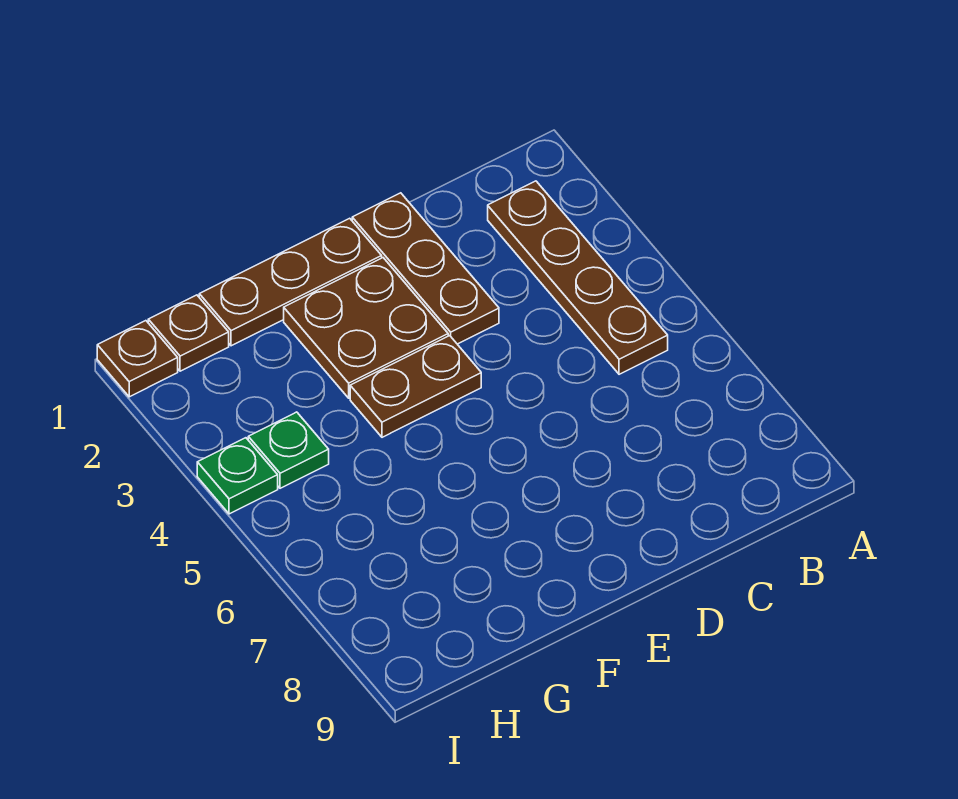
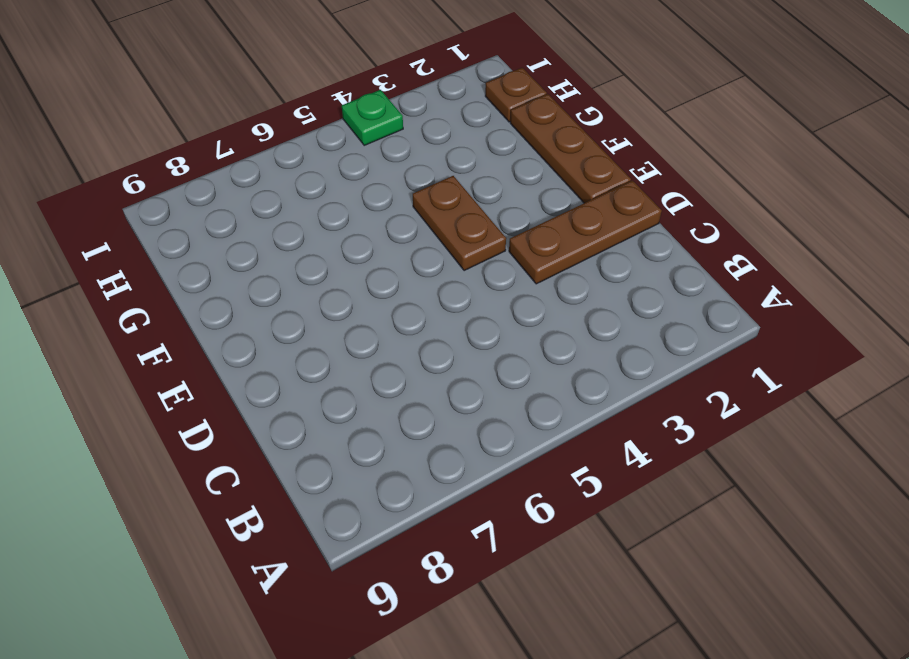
none -> brown plate B2:B5 level 1
none -> brown plate E2:F3 level 1

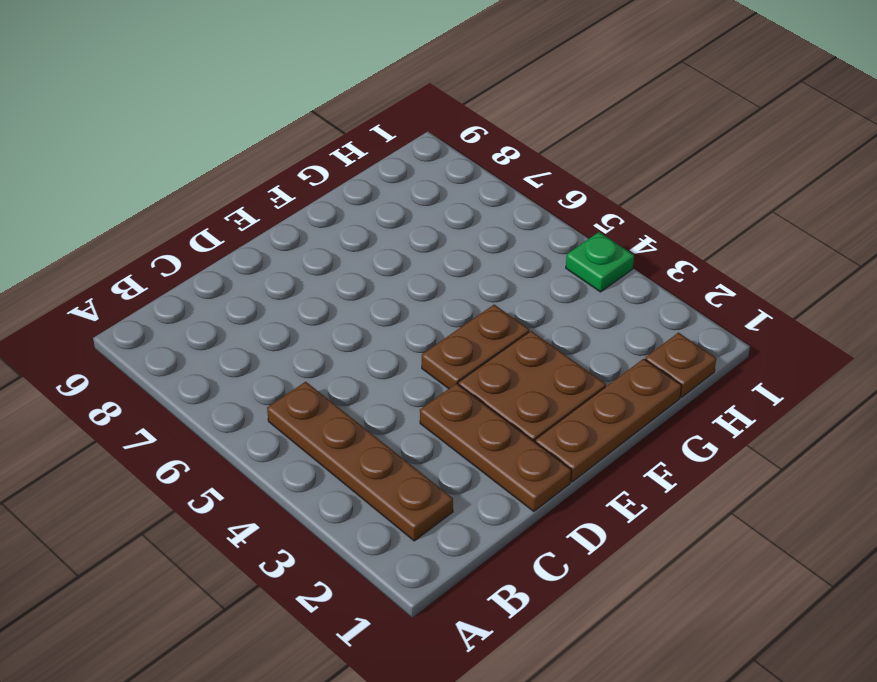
none -> green plate H4 level 1
none -> brown plate I1 level 1

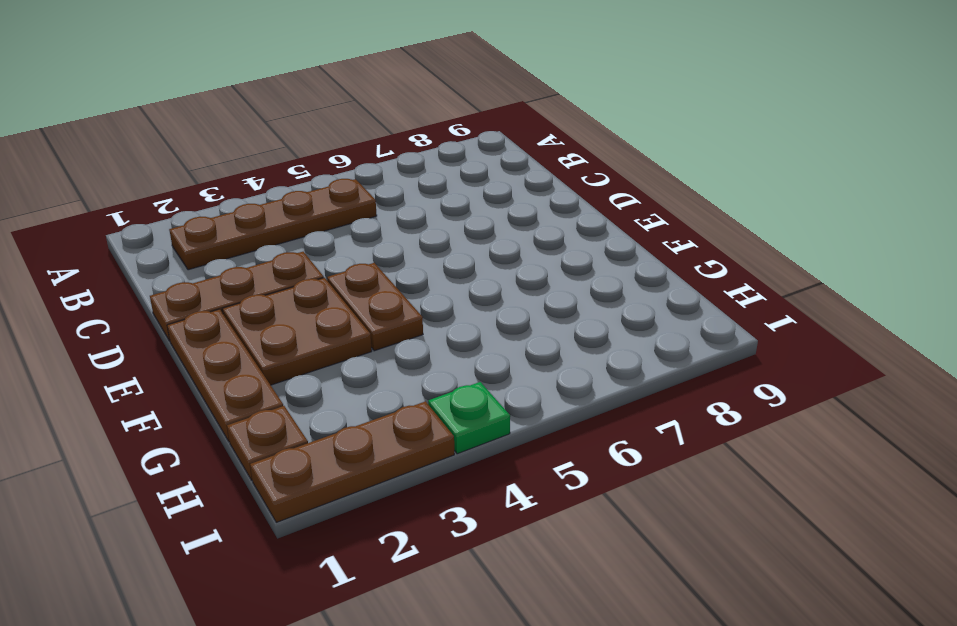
brown plate I1:I3 level 1 -> brown plate I1 level 1
none -> green plate H4 level 1

